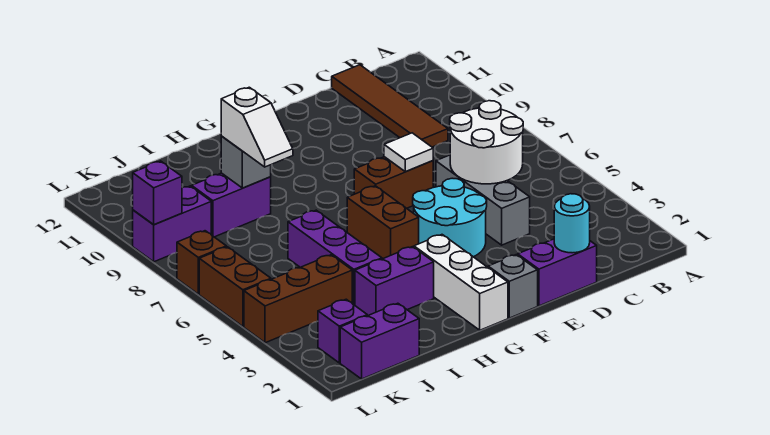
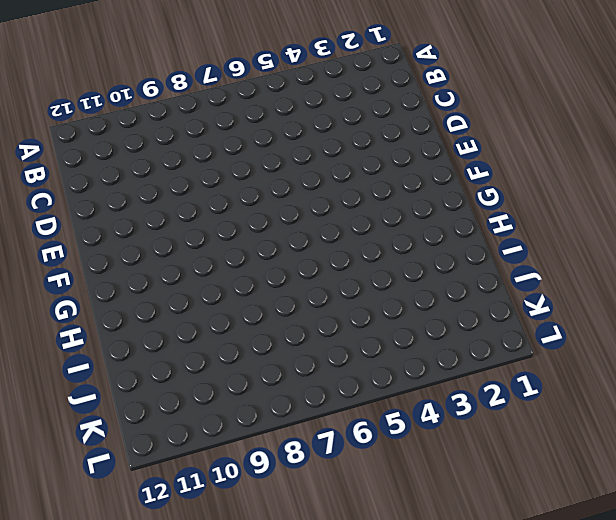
none -> brown tile C9:C12 level 1
none -> purple brick D1:E1 level 1
none -> grey brick D4:D6 level 1

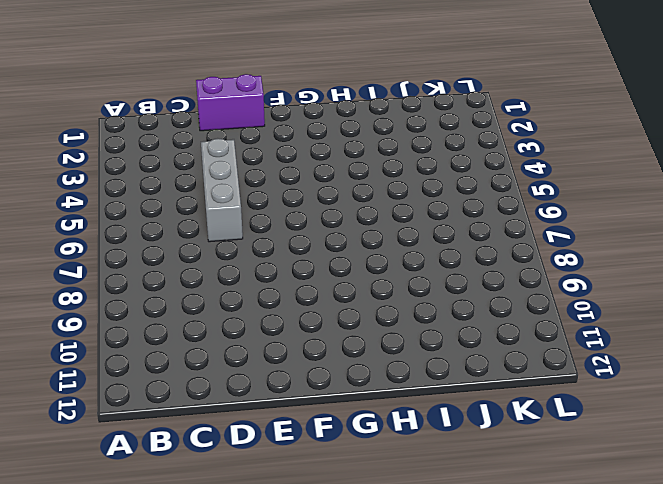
none -> brown tile C9:C12 level 1
none -> cyan round brick E4:F5 level 1
none -> brown brick E7:F7 level 1

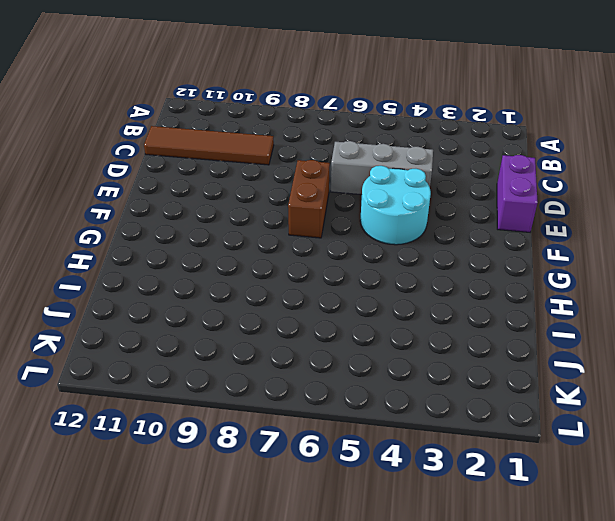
none -> grey brick F1 level 1
none -> white brick G1:G3 level 1
none -> brown brick G5:G6 level 1

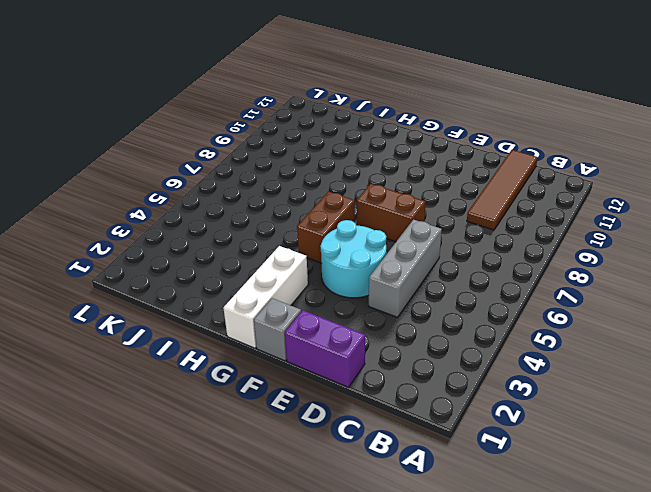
none -> purple brick H3:I3 level 1
none -> purple brick I4:I6 level 1
none -> purple brick I9:J9 level 1

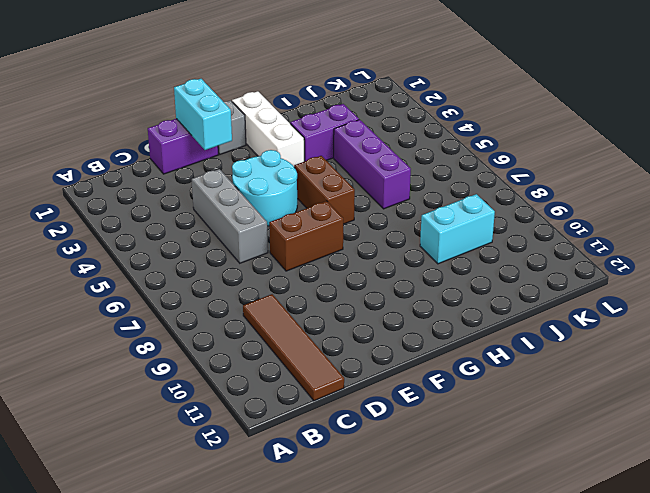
cyan brick E1:E2 level 2 -> none
cyan brick I9:J9 level 1 -> purple brick I9:J9 level 1
none -> purple brick J1:K1 level 1
none -> brown brick J4:L4 level 1
none -> purple brick K2 level 1

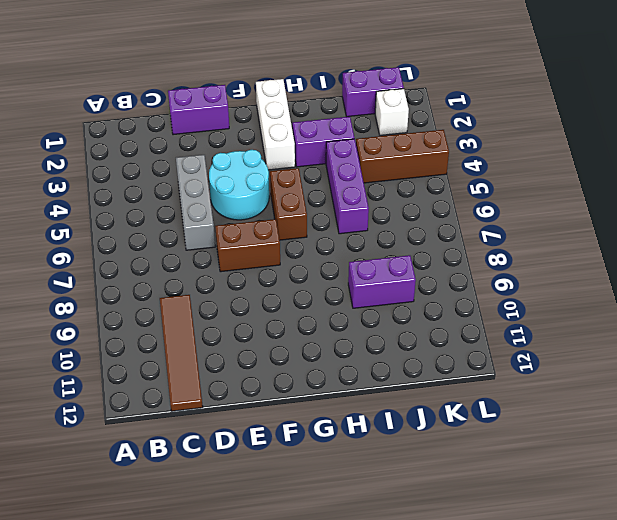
white brick K2 level 1 -> purple brick K2 level 1
none -> grey brick F1 level 1
none -> purple brick K9:L9 level 1
none -> brown brick L5:L6 level 1

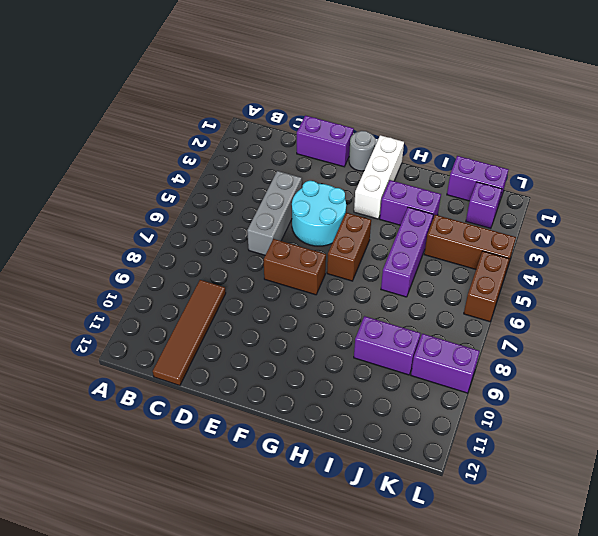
grey round brick F1 level 1 -> grey brick F1 level 1
none -> brown brick L7 level 1
none -> white round brick C5:D6 level 2
none -> cyan round brick D1 level 2

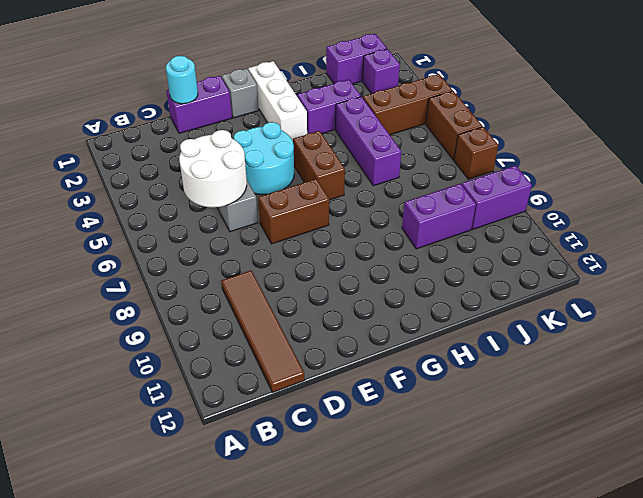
none -> white tile E7 level 2
none -> grey brick I9 level 2
none -> purple brick L9 level 2

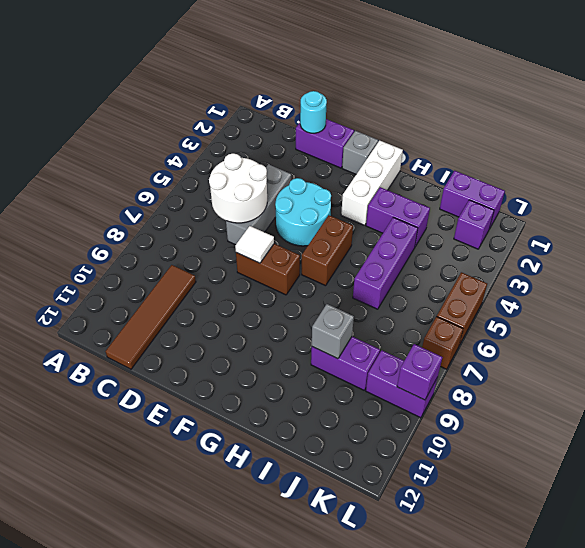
none -> brown brick J4:L4 level 1
none -> white slope I8:I9 level 3 top 9

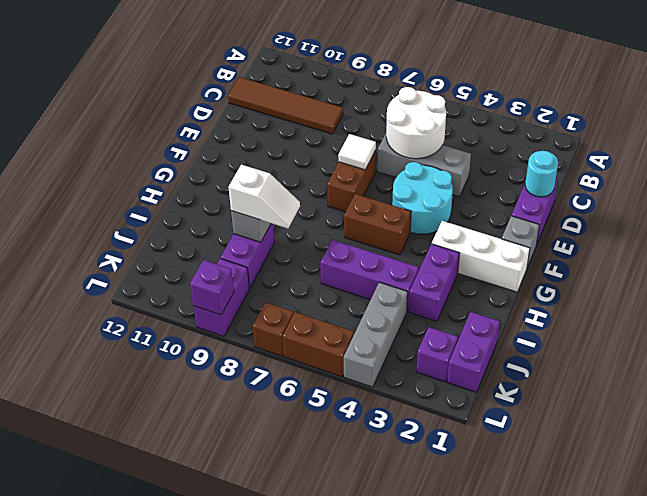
grey brick J4:L4 level 1 -> brown brick J4:L4 level 1

